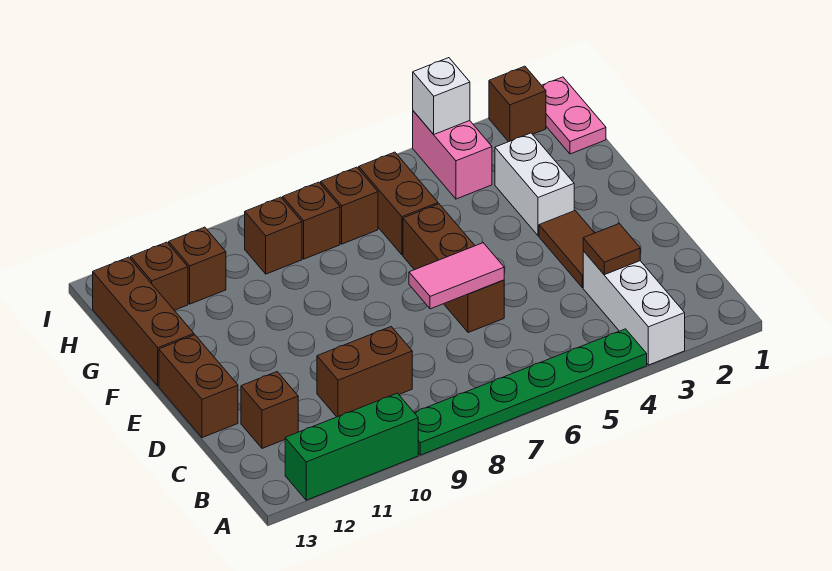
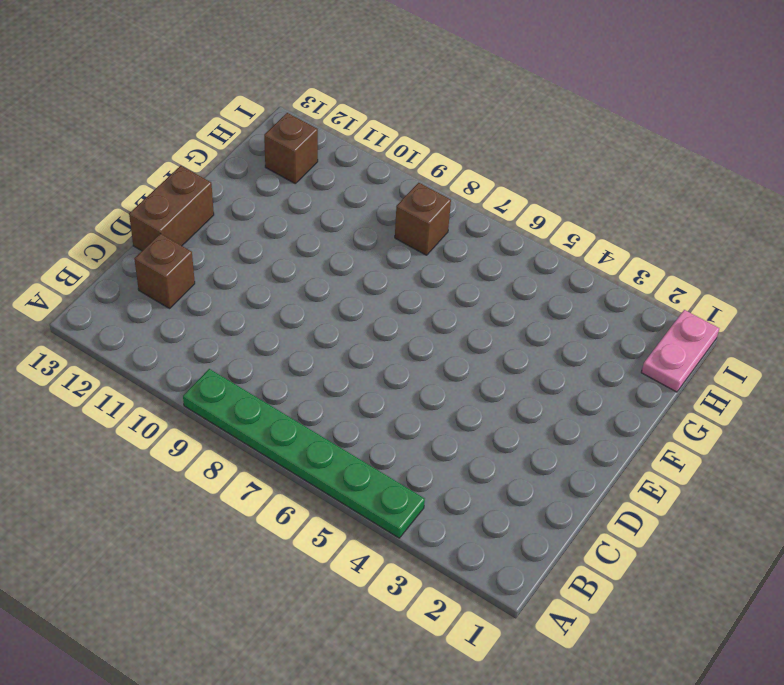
none -> white brick A3:C3 level 1
none -> green brick A10:A12 level 1
none -> brown brick C9:C10 level 1

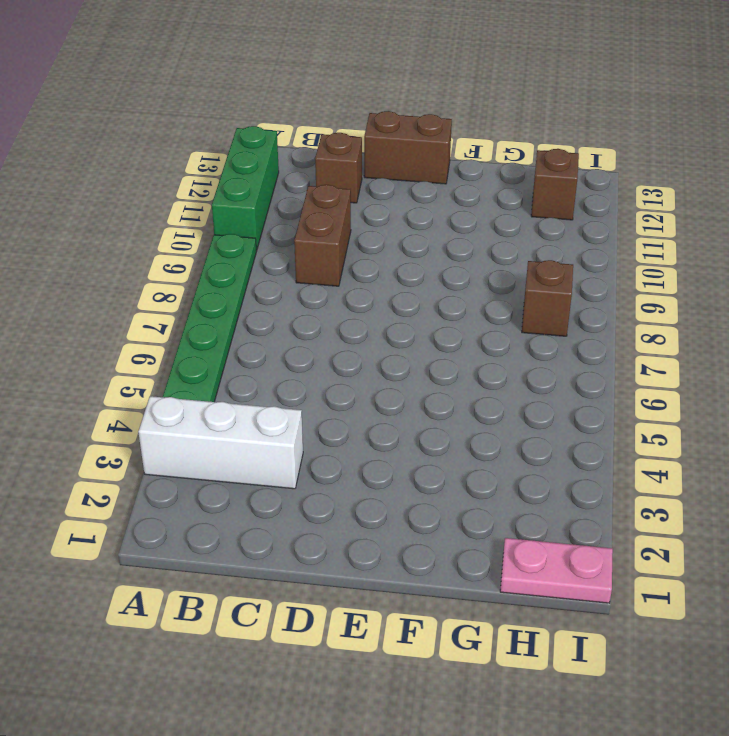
none -> brown tile D3:E3 level 1
none -> brown brick D6:F6 level 1
none -> white brick F3:G3 level 1

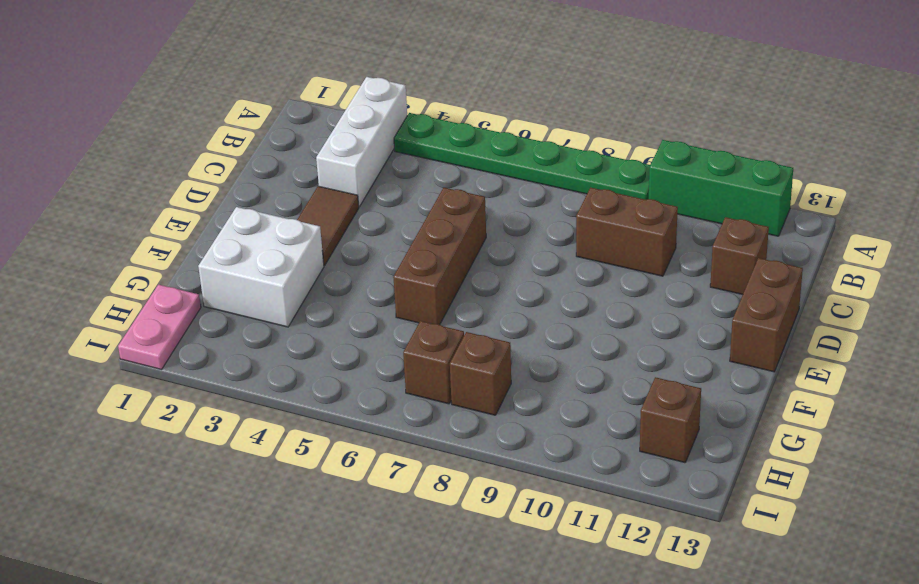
white brick F2:G3 level 1 -> white brick F3:G3 level 1
none -> brown brick F13:H13 level 1
none -> brown brick G6:H6 level 1
none -> pink brick H4:I4 level 1

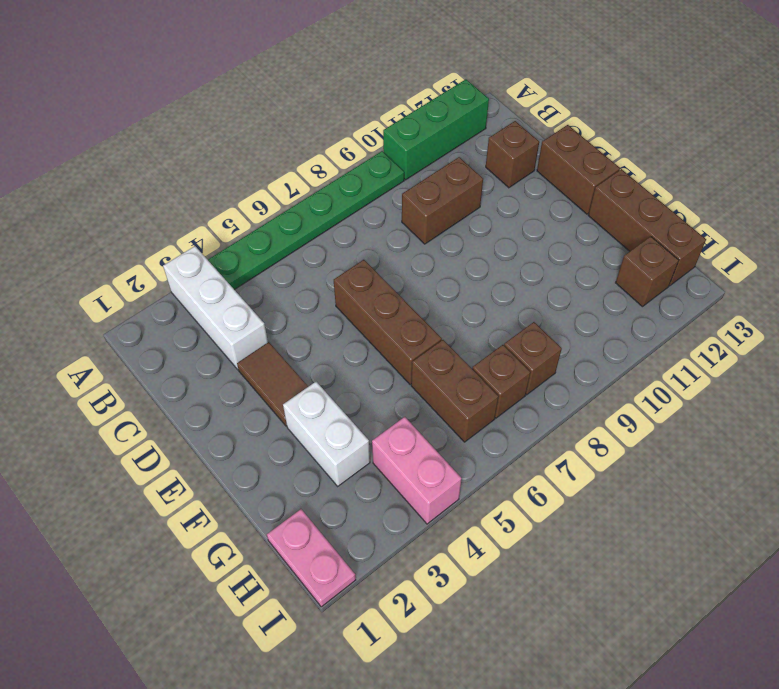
none -> brown brick H9 level 1
none -> brown brick H11 level 1
none -> brown brick I2 level 1

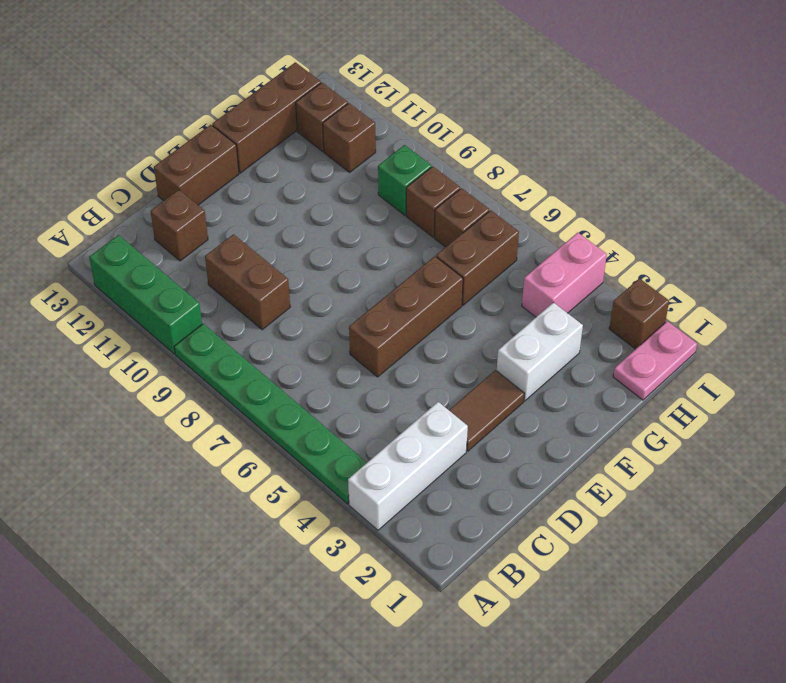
green brick H9 level 1 -> brown brick H9 level 1
none -> brown tile C3 level 2
none -> pink tile D6:D7 level 2
none -> white brick I4 level 2

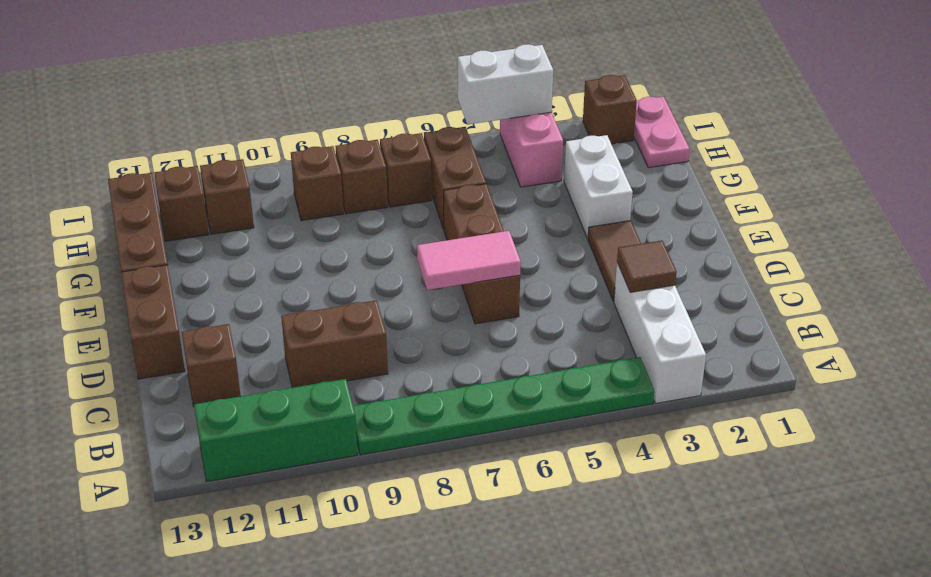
white brick I4:I5 level 2 -> white brick I4 level 2

